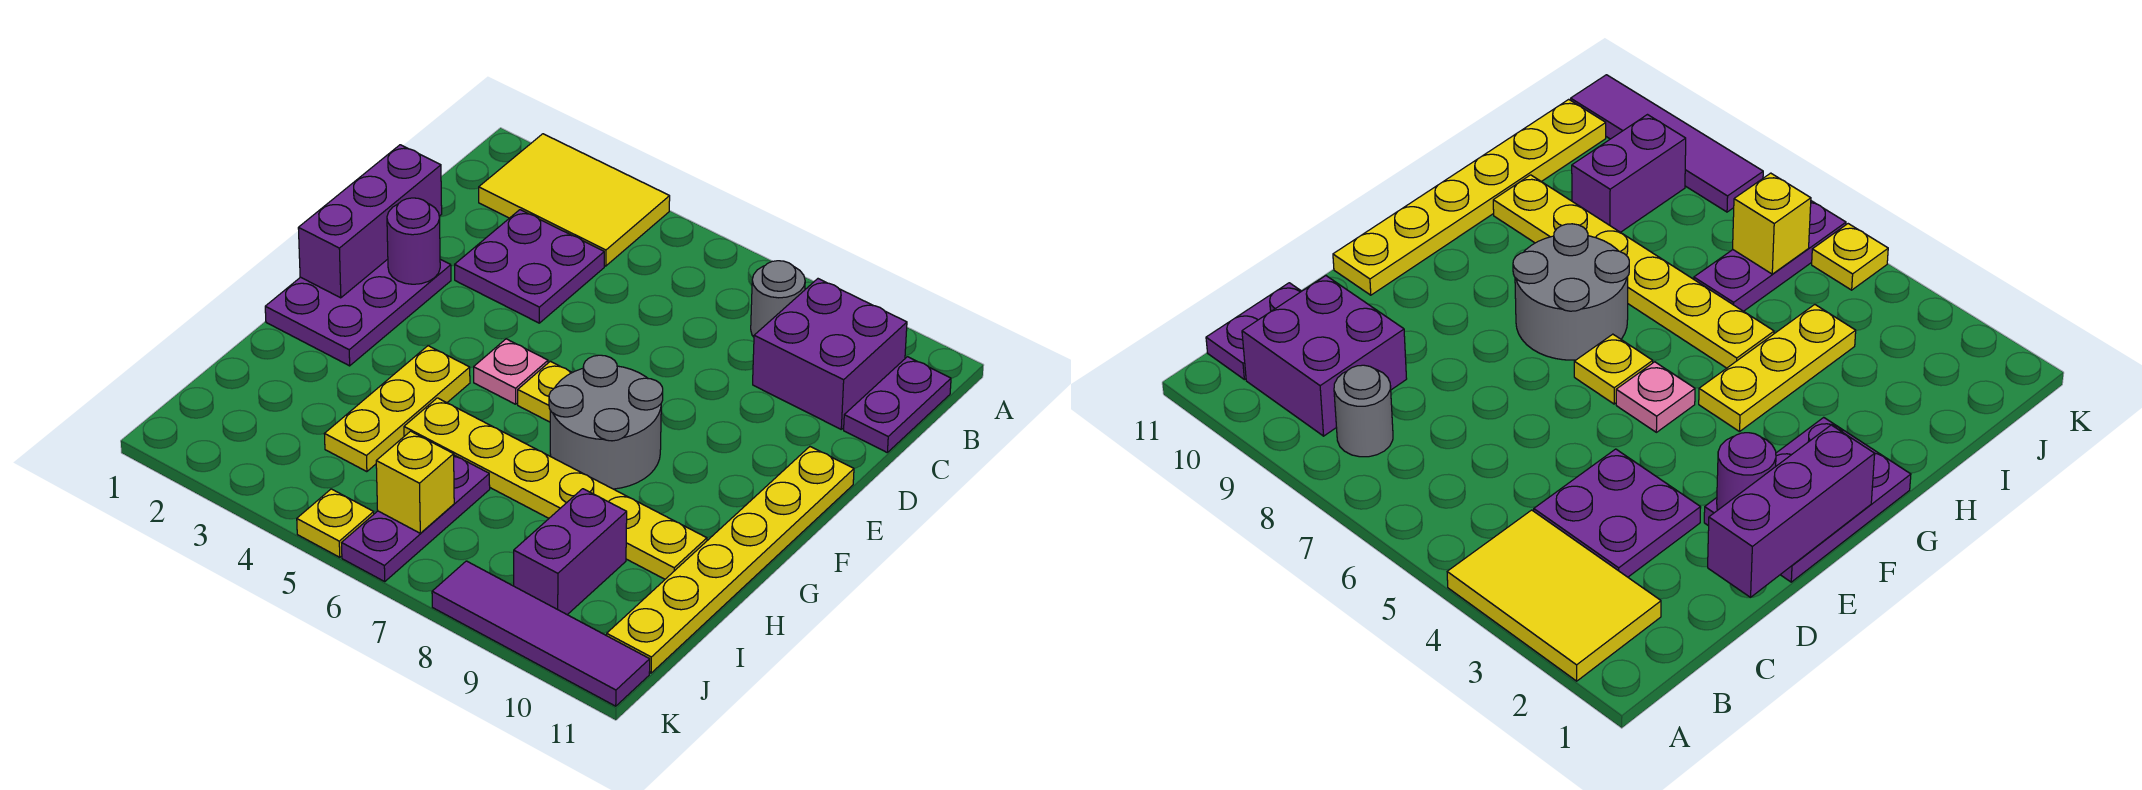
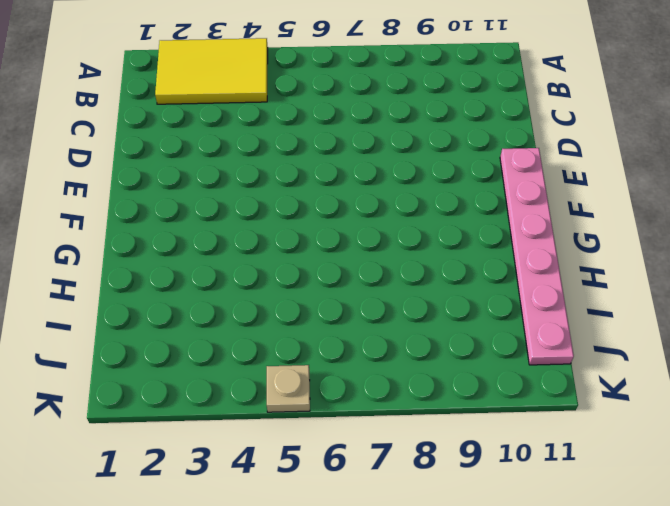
pink plate E11:J11 level 1 -> yellow plate E11:J11 level 1
tan plate K5 level 1 -> yellow plate K5 level 1
none -> grey round brick B8 level 1
none -> purple brick B9:C10 level 1
none -> purple plate B11:C11 level 1

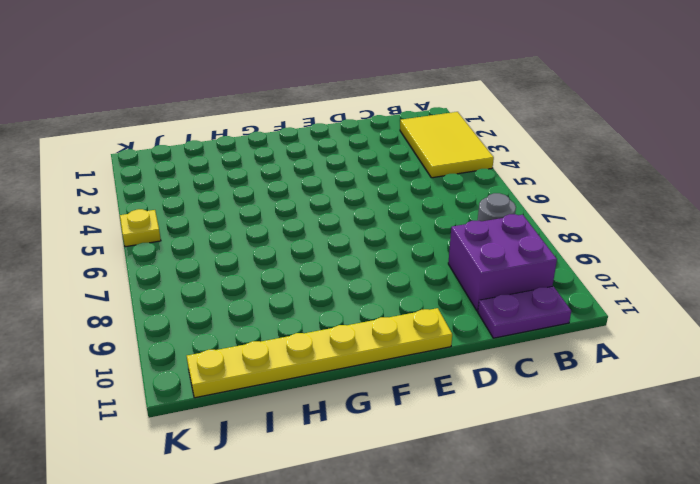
none -> purple plate C3:D4 level 1
none -> purple plate E1:G2 level 1
none -> pink plate F5 level 1

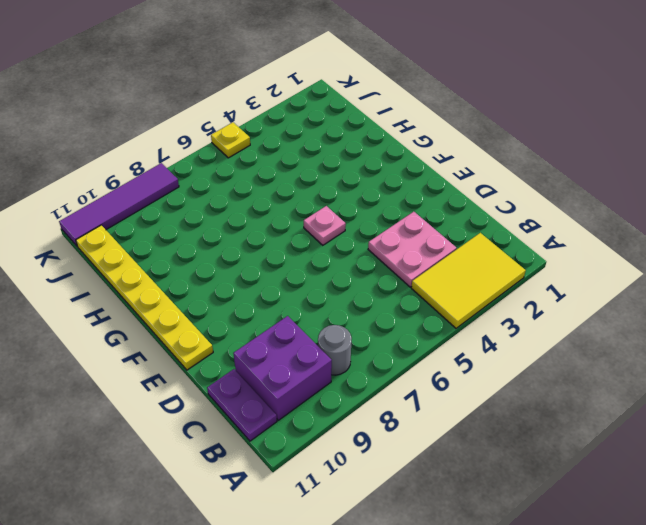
pink plate C3:D4 level 1 -> purple plate C3:D4 level 1
none -> purple plate E1:G2 level 1
none -> yellow plate F6 level 1
none -> grey round brick F7:G8 level 1

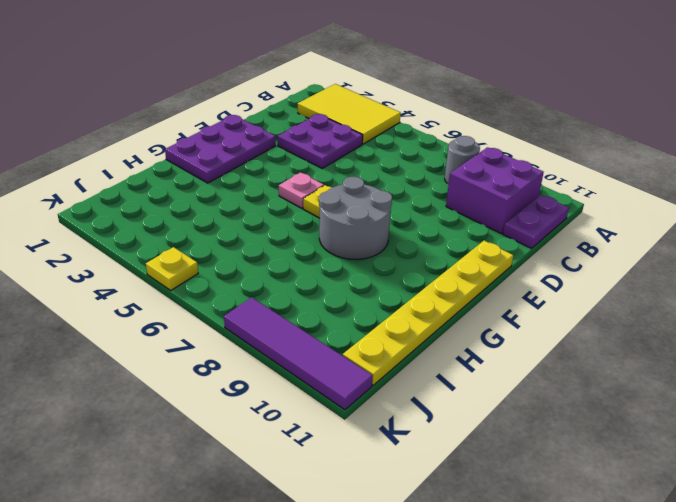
none -> yellow plate G4:I4 level 1
none -> yellow plate H5:H10 level 1
none -> purple plate I6:K6 level 1

